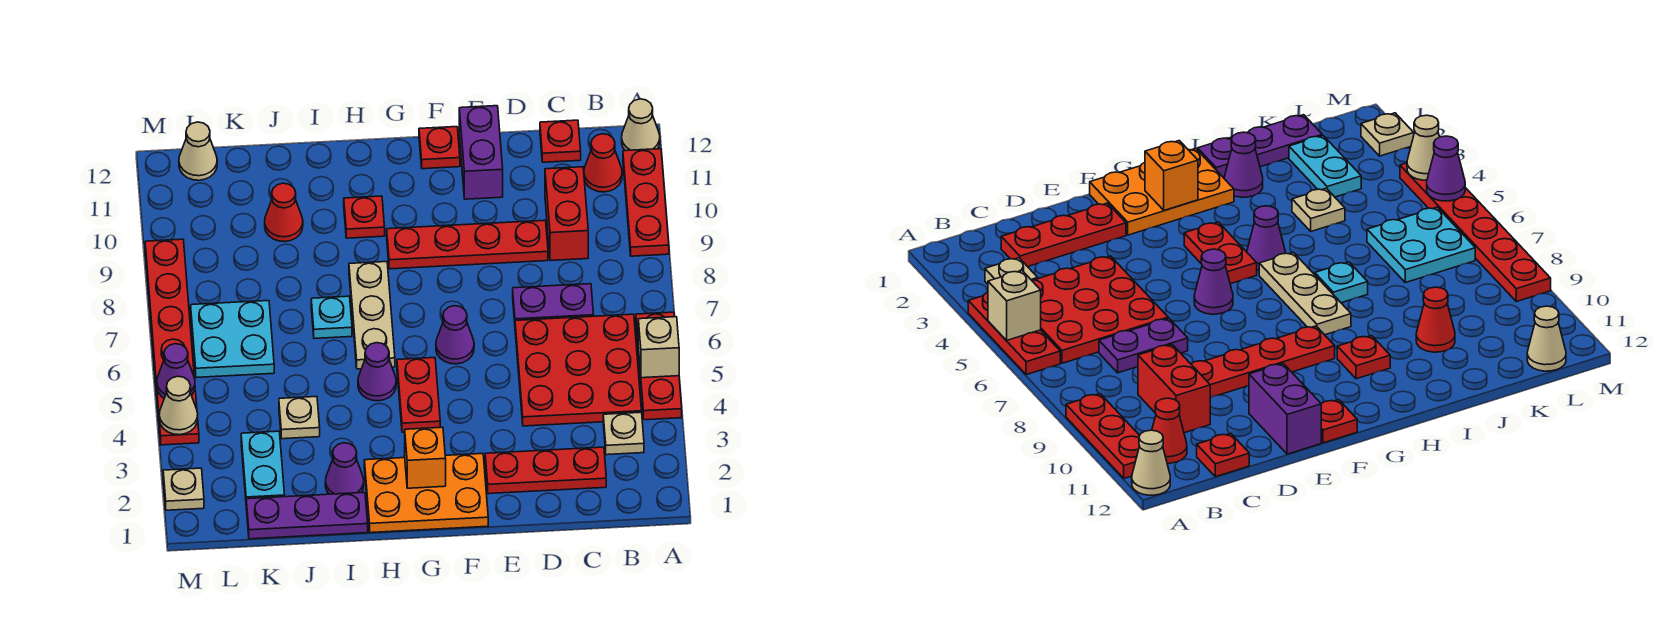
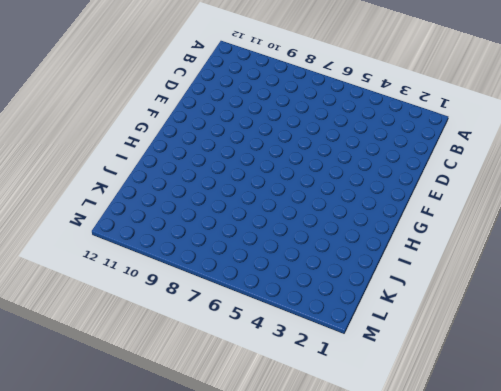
none -> red plate A4:A6 level 1
none -> red plate A9:A11 level 1
none -> tan cone A12 level 1
none -> tan plate B3 level 1

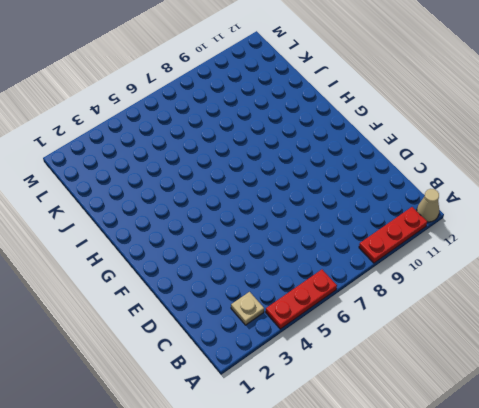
none -> red plate B4:D6 level 1
none -> red cone B11 level 1
none -> red plate C2:E2 level 1
none -> purple plate C7:D7 level 1

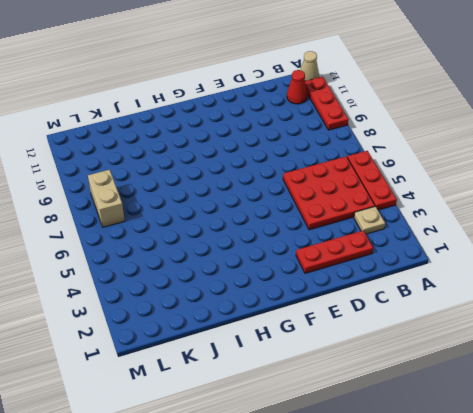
tan brick L7:L8 level 1 -> cyan plate K6:L7 level 1
none -> purple plate C7:D7 level 1
none -> red brick C9:C10 level 1
none -> red plate C12 level 1
none -> red plate D9:G9 level 1

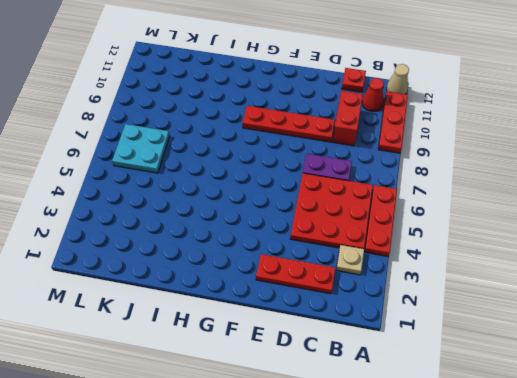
none -> purple brick E11:E12 level 1
none -> orange plate F1:H2 level 1
none -> purple cone F6 level 1
none -> red plate F12 level 1

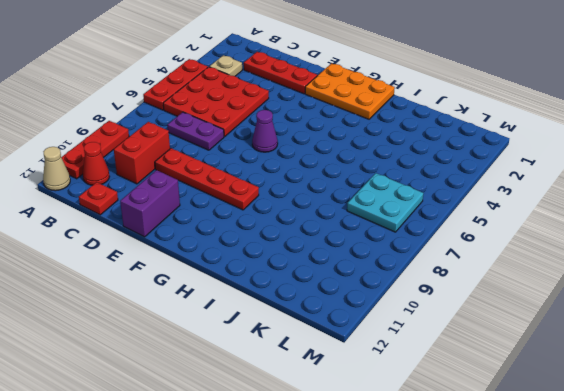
none -> red plate F12 level 1
none -> red plate G4:G5 level 1
none -> purple cone H5 level 1
none -> tan plate H6:H8 level 1

